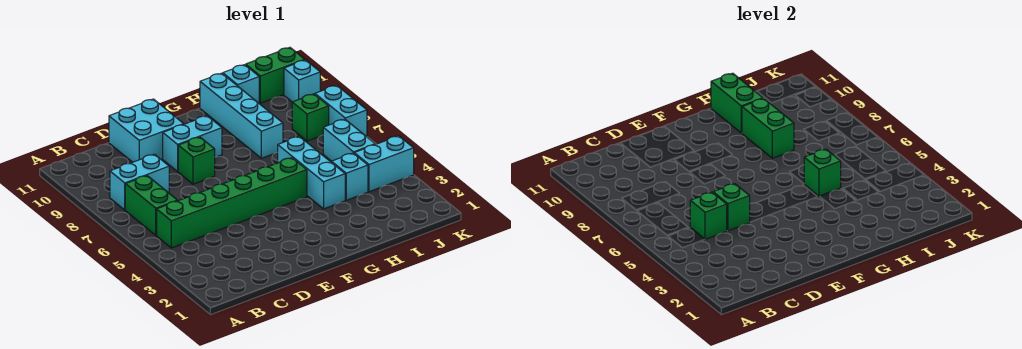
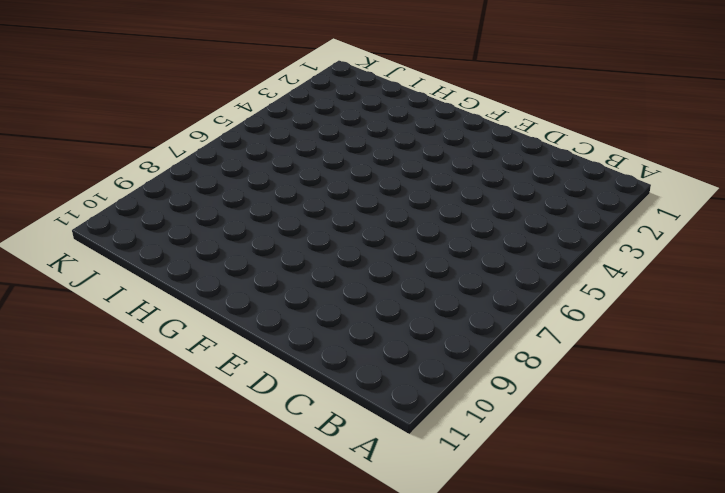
none -> green brick B5:G5 level 1
none -> green brick B6:B7 level 1
none -> cyan brick B8:C8 level 1

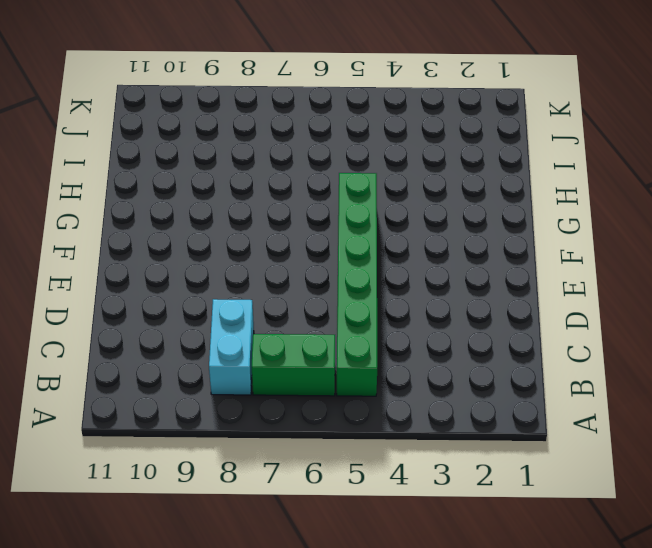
none -> cyan brick D10:E11 level 1
none -> green brick E8 level 1
none -> cyan brick E9:F9 level 1

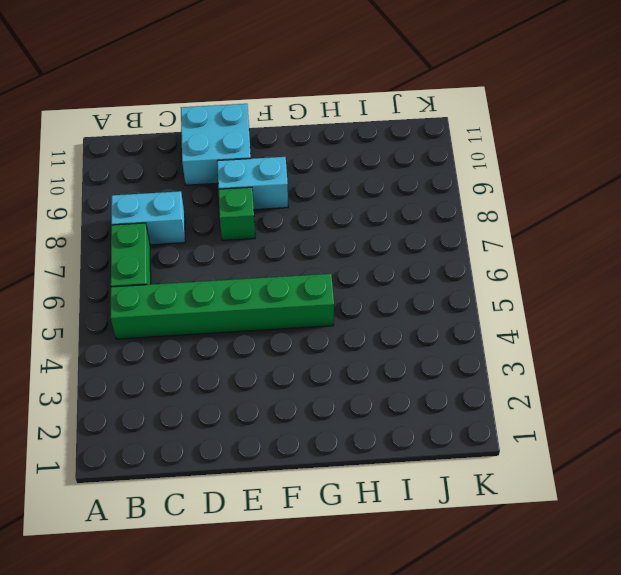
none -> cyan brick H4:H6 level 1
none -> cyan brick H8:H11 level 1
none -> cyan brick I4 level 1

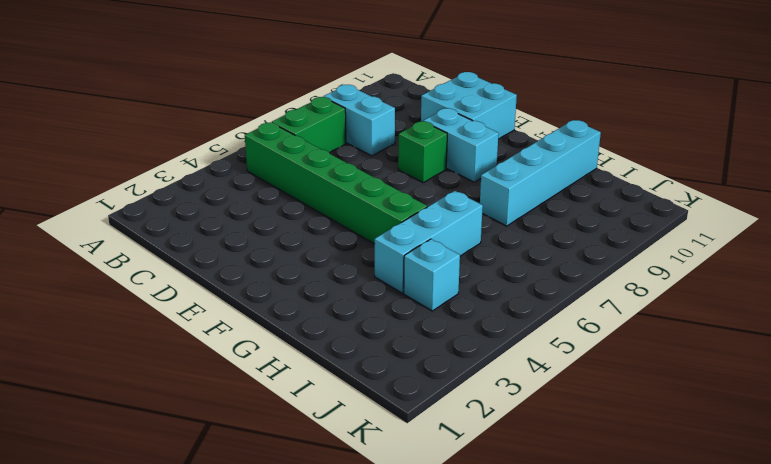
none -> cyan brick I11 level 1
none -> cyan brick J4:K4 level 1
none -> cyan brick J5:J6 level 1

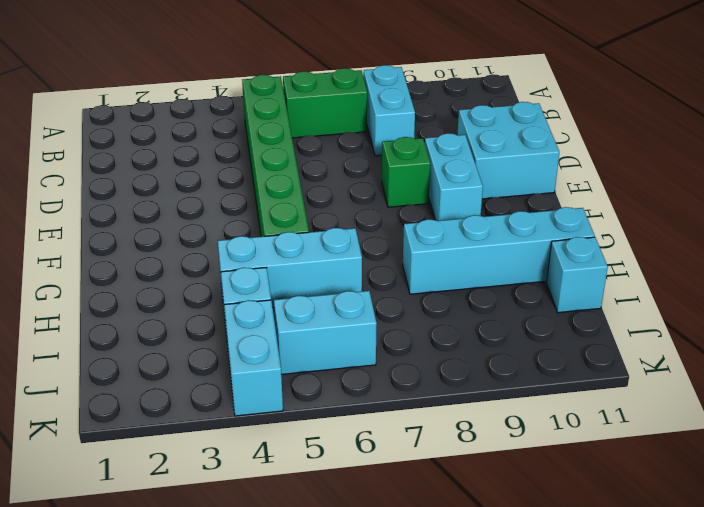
none -> green brick J8 level 1
none -> green brick J11:K11 level 1
none -> cyan brick K7:K8 level 1

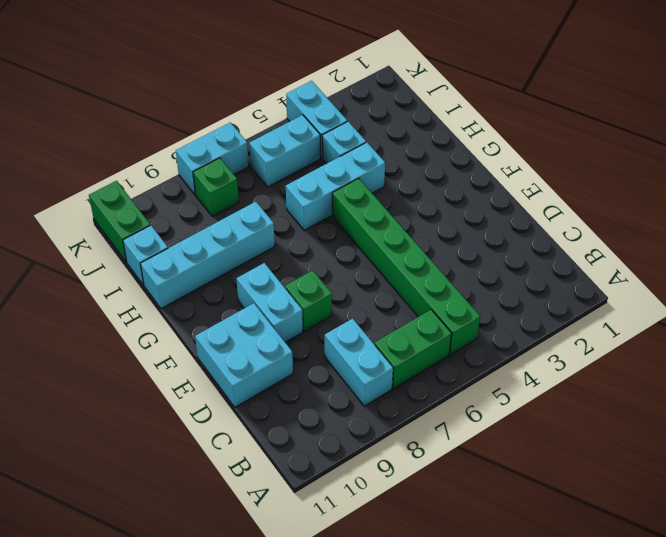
none -> cyan brick K10 level 1
none -> green brick C5 level 2
none -> green brick D5 level 2

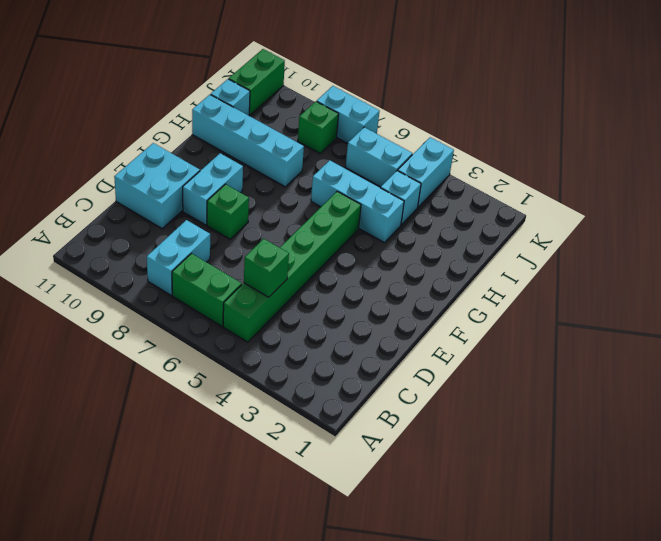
none -> cyan brick K10 level 1
none -> green brick D5 level 2
none -> green brick H5 level 2

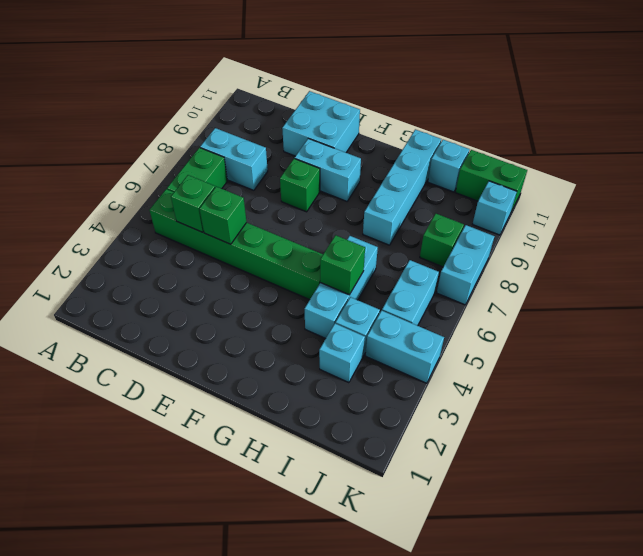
cyan brick I3 level 1 -> none
none -> green brick H8:H9 level 2
none -> green brick H10:H11 level 2

